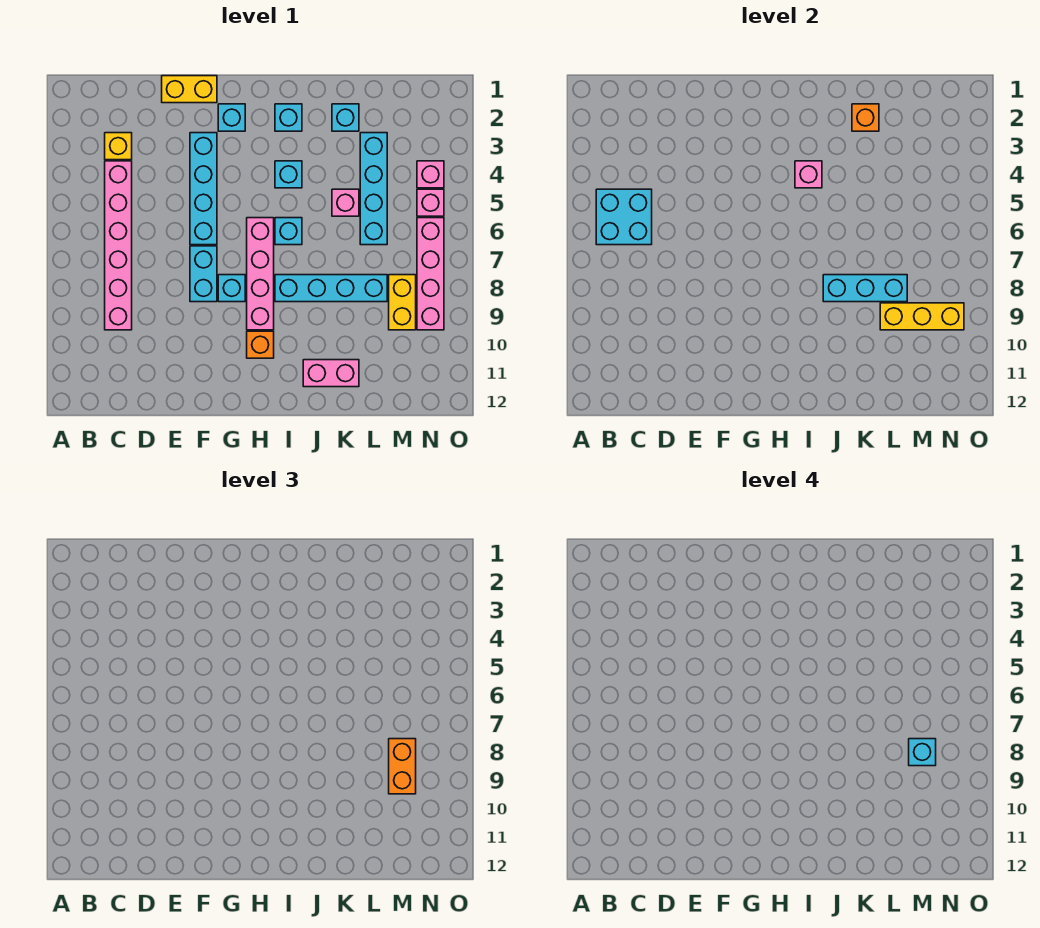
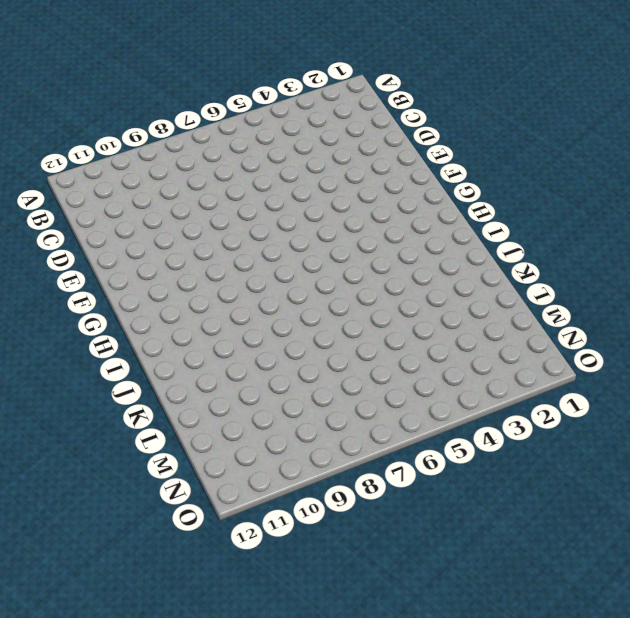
none -> yellow brick C3 level 1
none -> pink brick C4:C9 level 1
none -> yellow brick E1:F1 level 1

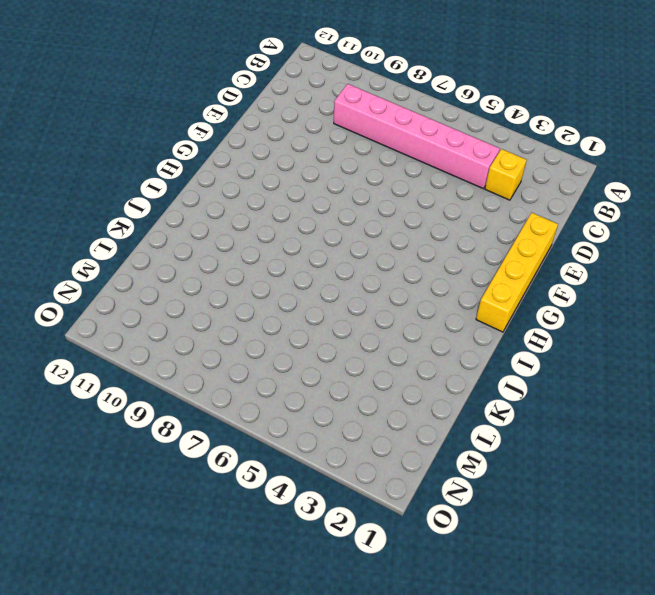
yellow brick E1:H1 level 1 -> yellow brick E1:F1 level 1
none -> cyan brick F3:F6 level 1
none -> cyan brick F7:F8 level 1
none -> cyan brick G2 level 1

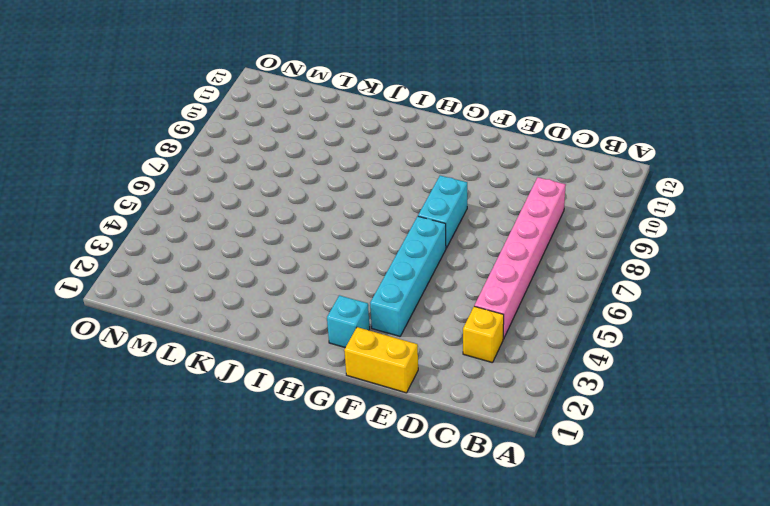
none -> cyan brick G8 level 1
none -> pink brick H6:H9 level 1
none -> orange brick H10 level 1

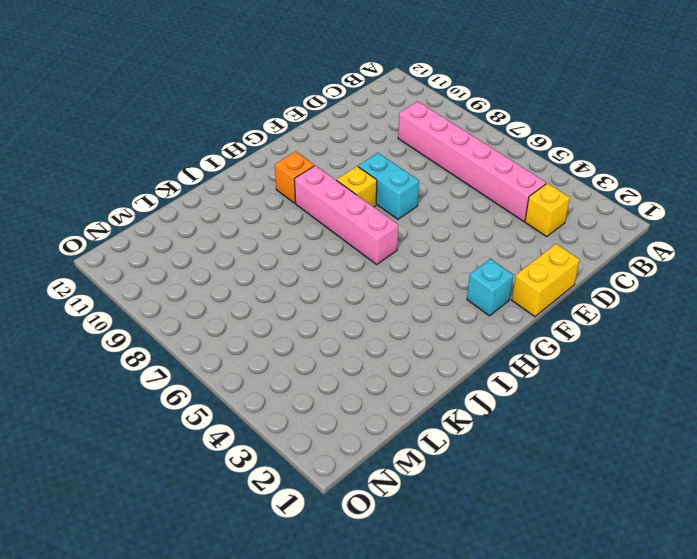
yellow brick G8 level 1 -> cyan brick G8 level 1
none -> cyan brick F3:F6 level 1
none -> cyan brick I2 level 1
none -> cyan brick I4 level 1

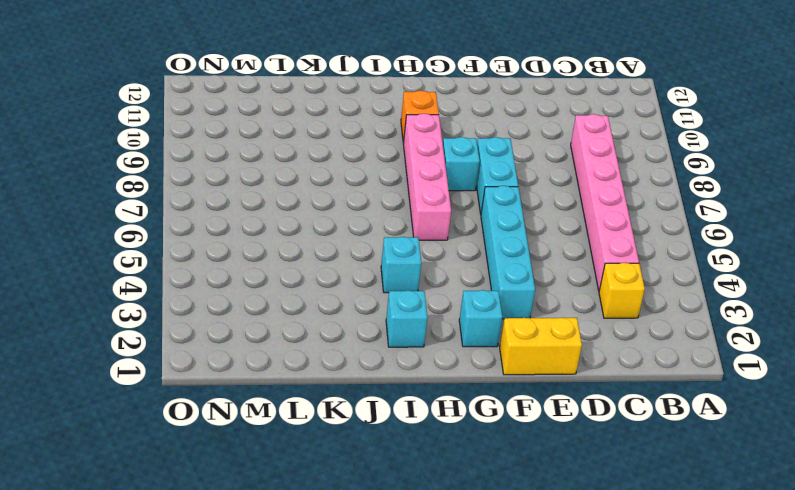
none -> cyan brick I6 level 1
none -> cyan brick I8:L8 level 1
none -> pink brick J11:K11 level 1

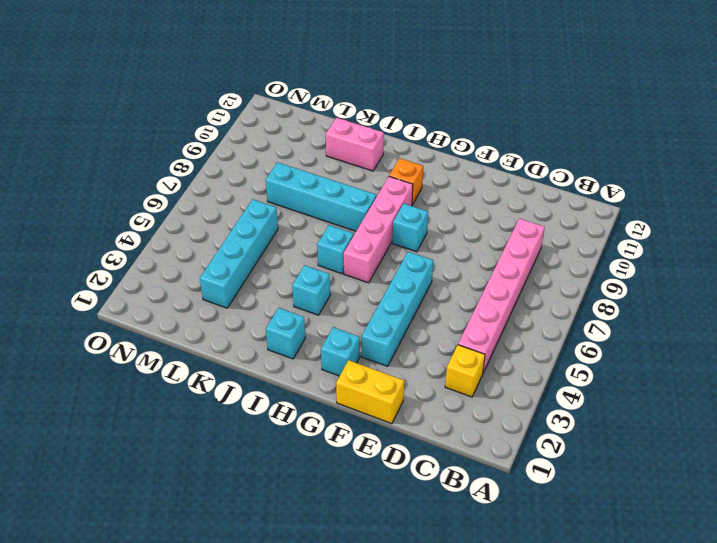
none -> cyan brick F7:F8 level 1
none -> cyan brick K2 level 1
none -> pink brick K5 level 1

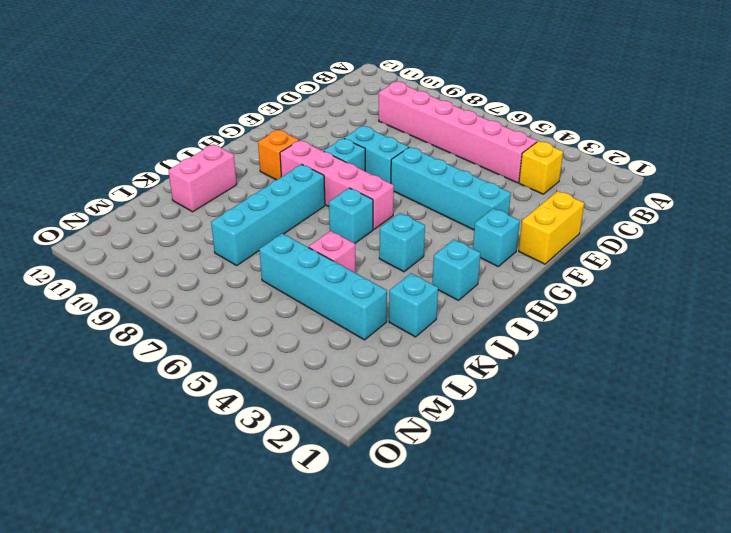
none -> yellow brick M8:M9 level 1
none -> pink brick N4 level 1
none -> pink brick N5 level 1

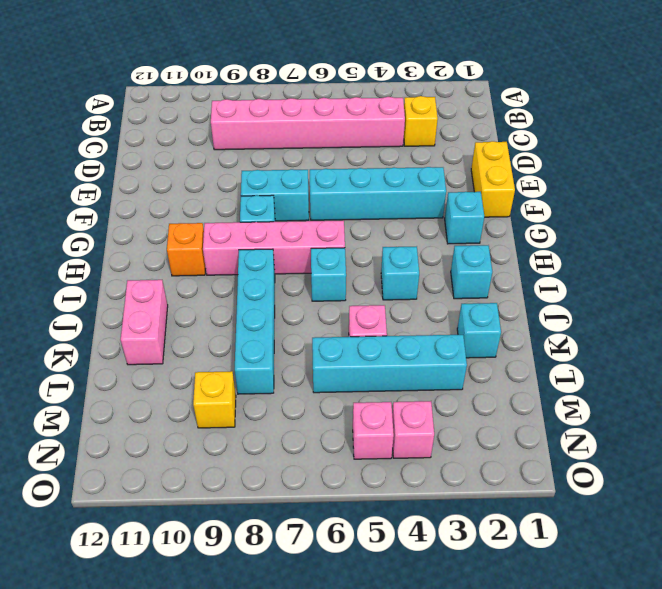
yellow brick M9 level 1 -> yellow brick M8:M9 level 1
none -> pink brick N6:N9 level 1
none -> cyan brick B5:C6 level 2
none -> pink brick I4 level 2

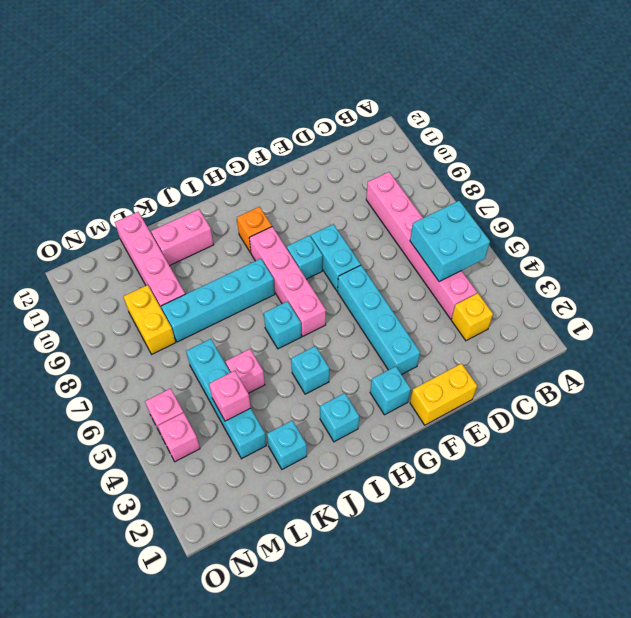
pink brick L4 level 2 -> pink brick I4 level 2
pink brick L9:L12 level 1 -> pink brick N6:N9 level 1
none -> cyan brick J8:L8 level 2
none -> orange brick K2 level 2
none -> yellow brick L9:N9 level 2

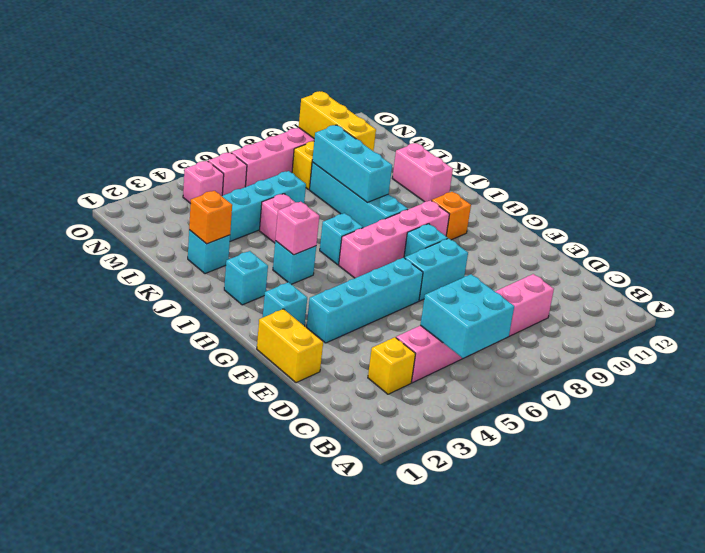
none -> orange brick M8:M9 level 3
none -> cyan brick M8 level 4

